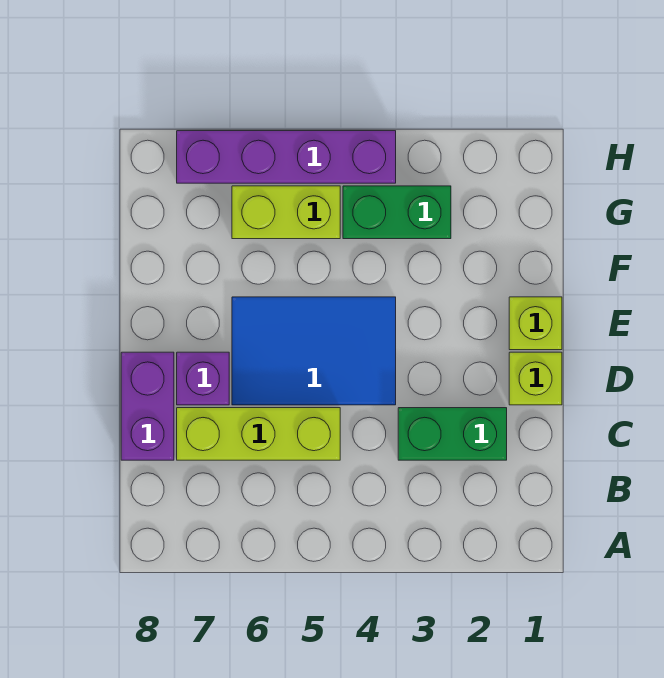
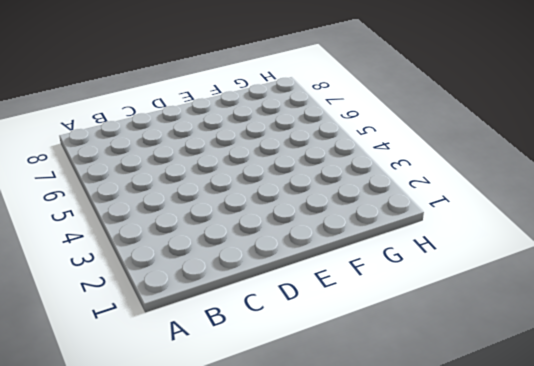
none -> green brick C2:C3 level 1
none -> lime brick C5:C7 level 1

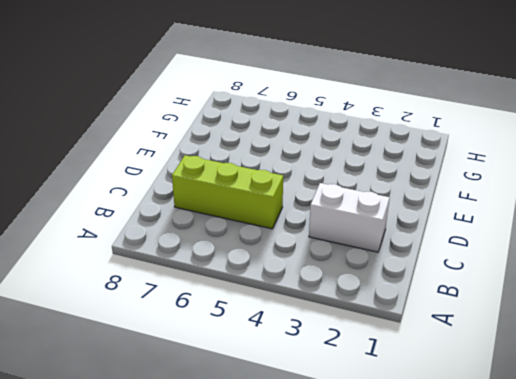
white brick C2:C3 level 1 -> green brick C2:C3 level 1
none -> purple brick C8:D8 level 1
none -> lime brick D1 level 1

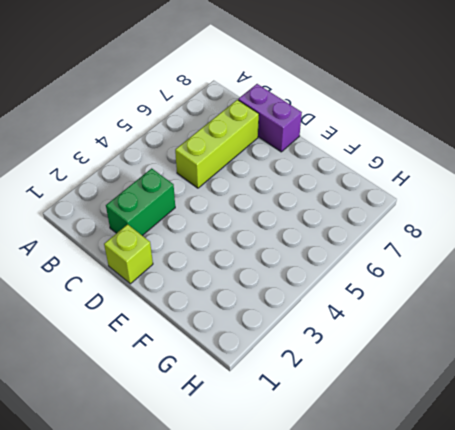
none -> blue tile D4:E6 level 1
none -> purple brick D7 level 1

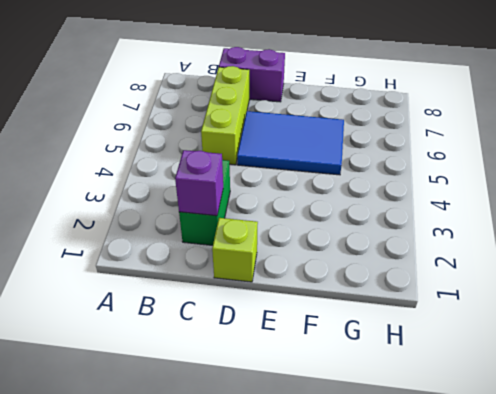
purple brick C2 level 2 -> purple brick D7 level 1
blue tile D5:F6 level 1 -> blue tile D4:E6 level 1
none -> lime brick E1 level 1
none -> green brick G3:G4 level 1

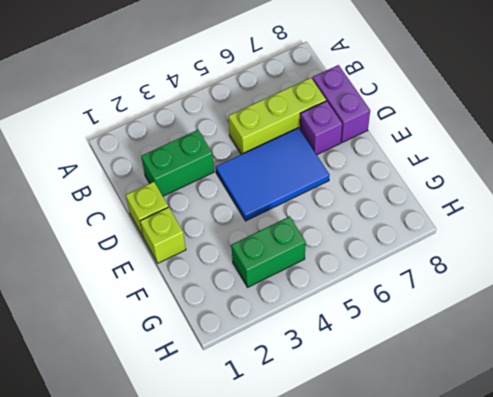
none -> lime brick G5:G6 level 1
none -> purple brick H4:H7 level 1

